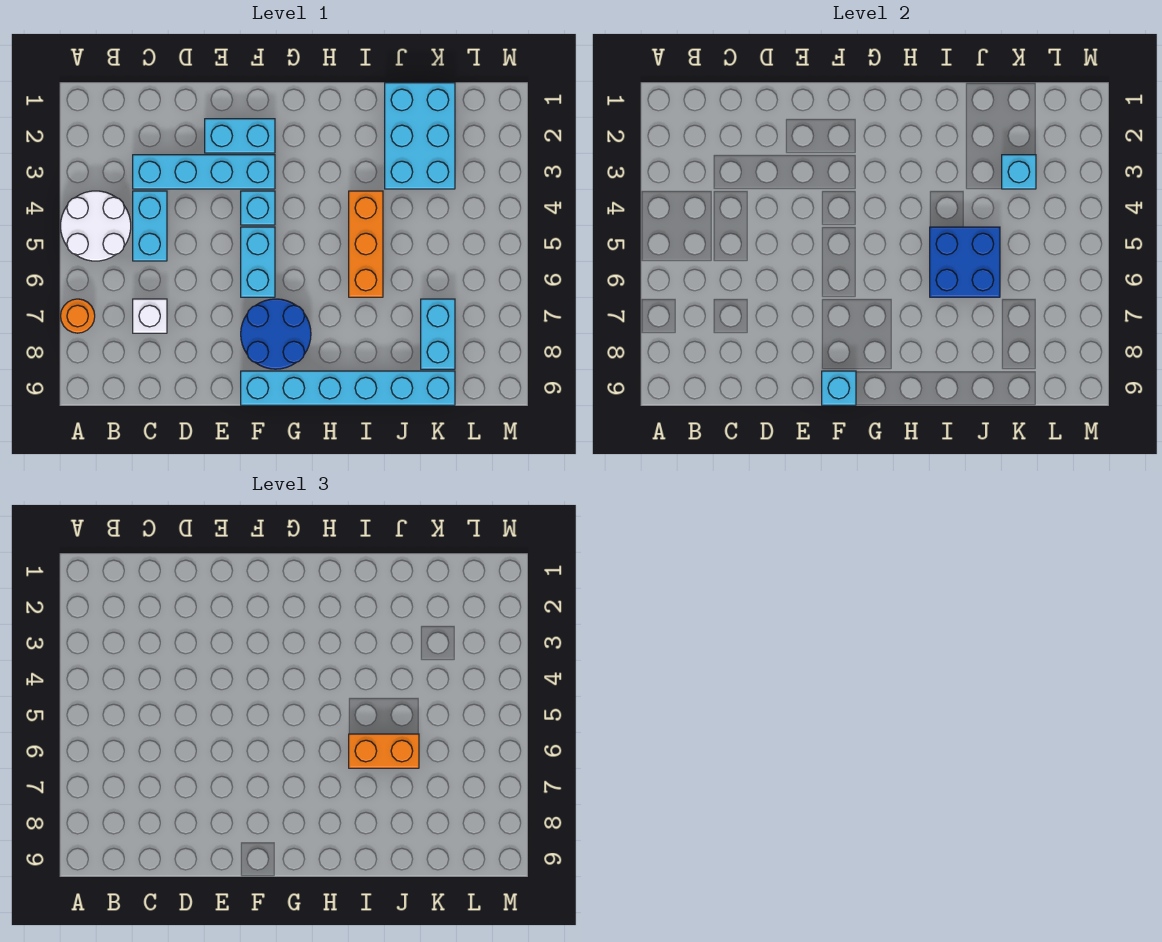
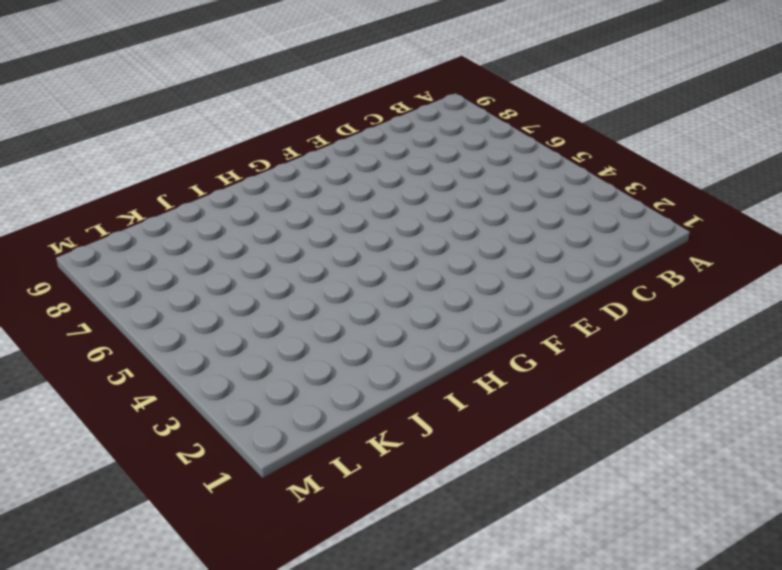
none -> white round brick A4:B5 level 1
none -> orange round brick A7 level 1
none -> cyan brick C3:F3 level 1

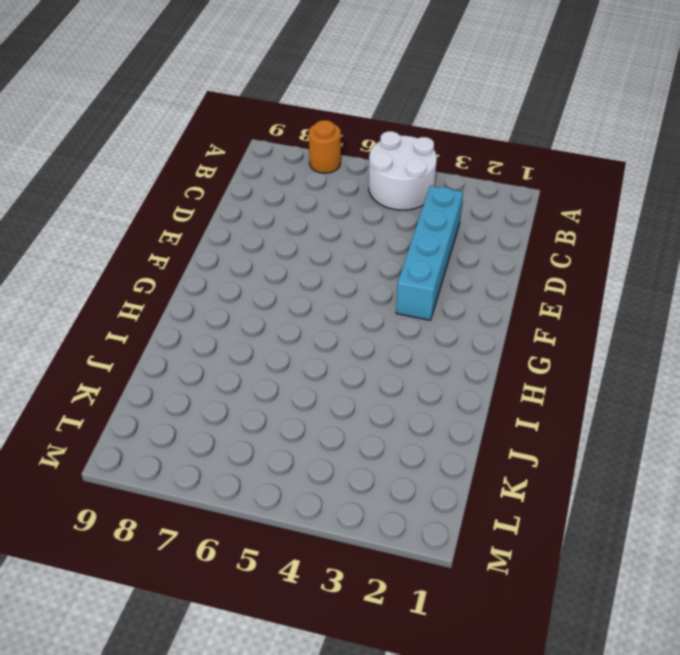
none -> cyan brick C4:C5 level 1
none -> white brick C7 level 1
none -> cyan brick E2:F2 level 1

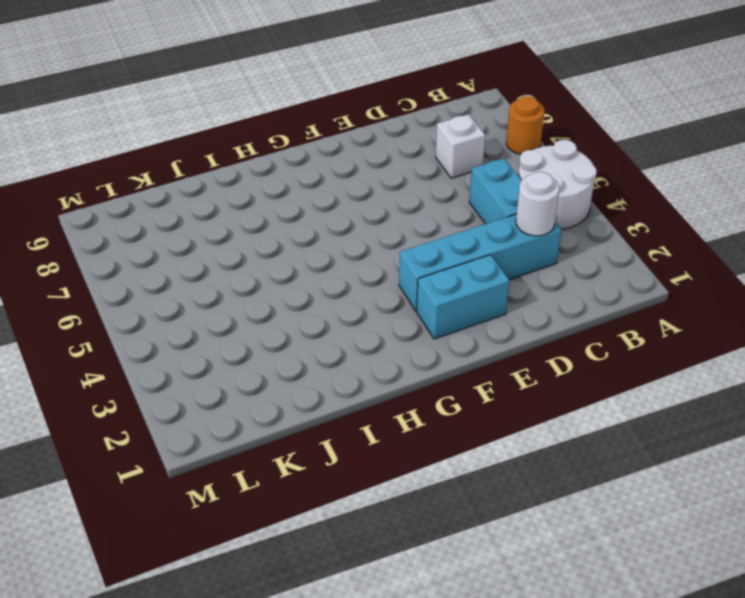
white round brick C3 level 2 -> none
none -> cyan brick F4 level 1
none -> cyan brick F5:F6 level 1
none -> blue round brick F7:G8 level 1

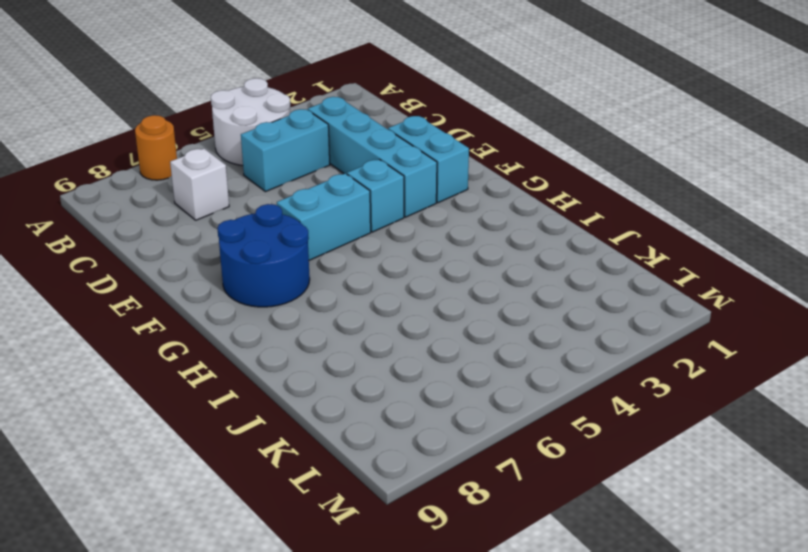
none -> cyan brick F9:K9 level 1
none -> orange brick I4:I6 level 1
none -> cyan brick J1:K3 level 1

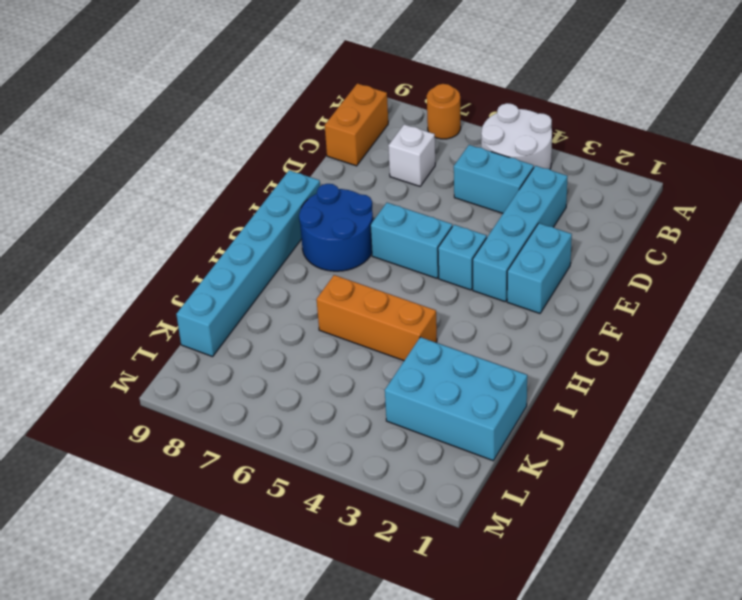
orange brick B9:C9 level 1 -> orange brick I6:J6 level 3
none -> cyan brick K7:K8 level 1
none -> cyan brick F9 level 2
none -> blue brick I5:J6 level 2

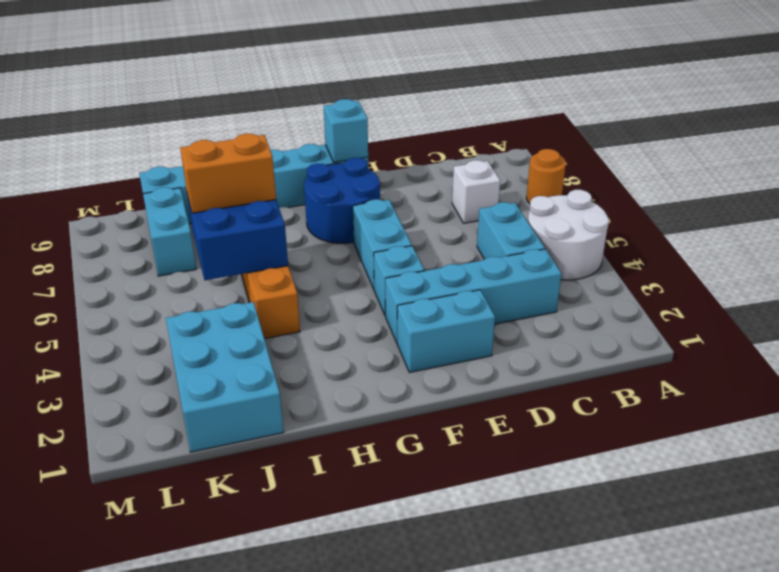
none -> cyan brick K3 level 2

